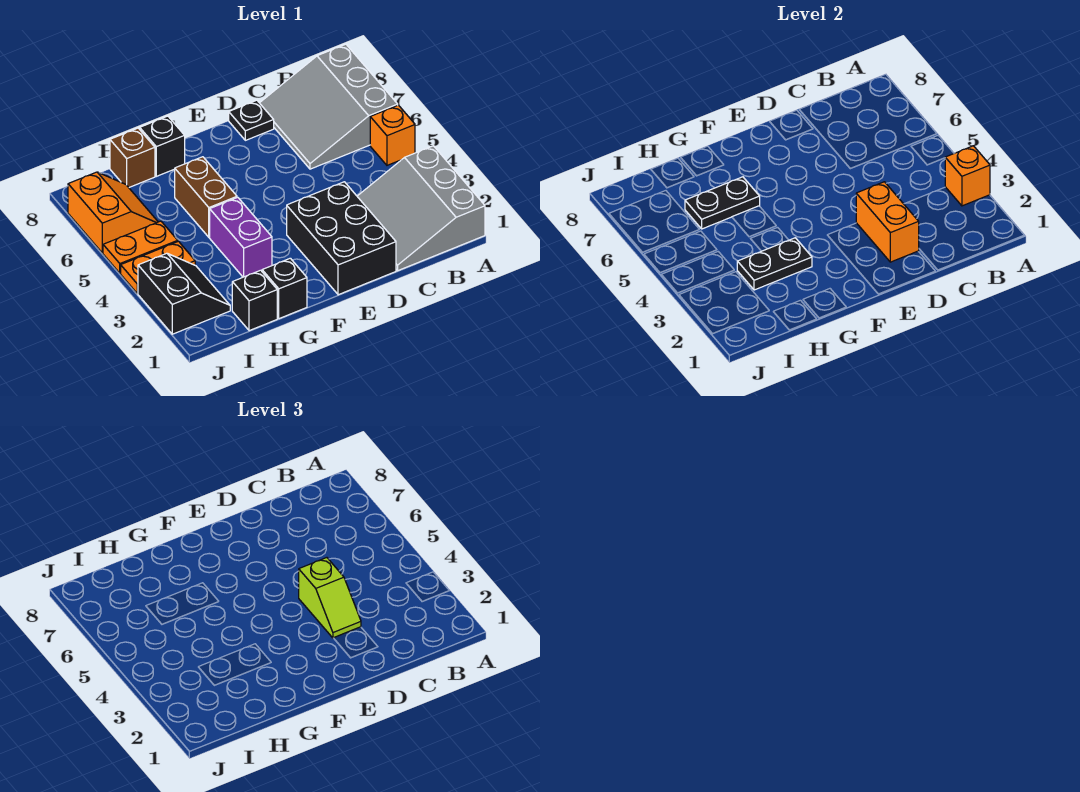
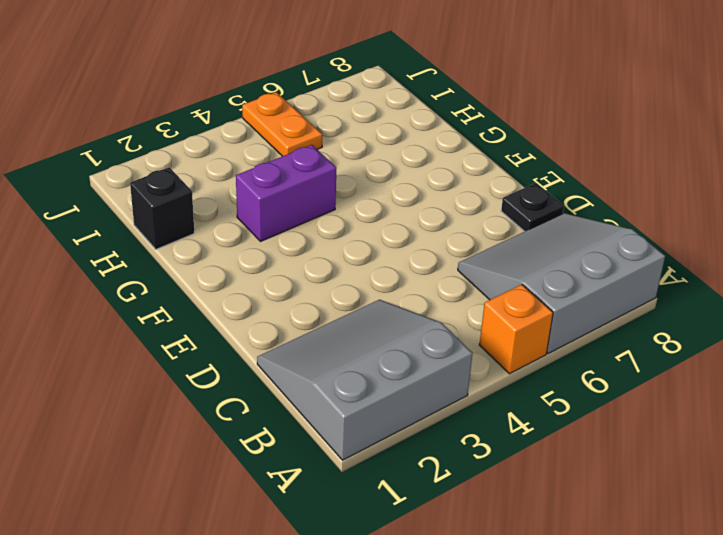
none -> black brick D1:E3 level 1
none -> black brick G1 level 1
none -> brown brick G5:G6 level 1

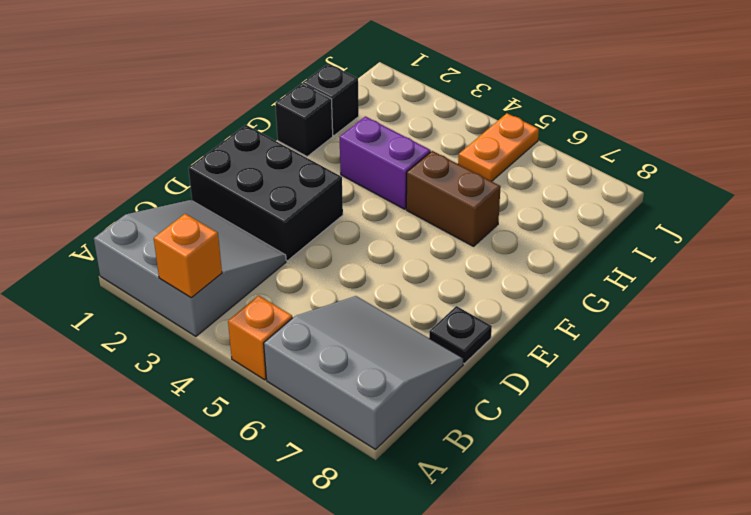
none -> black brick G8 level 1
none -> brown brick H8 level 1
none -> black slope I2:J3 level 1 top J

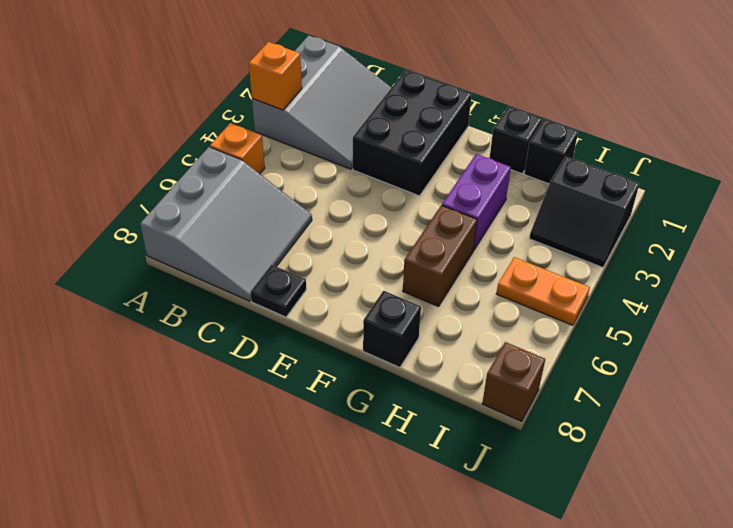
black slope I2:J3 level 1 top 2 -> black slope I2:J3 level 1 top J
brown brick J8 level 1 -> brown brick H8 level 1
none -> orange plate I4:J4 level 1
none -> orange slope I6:J7 level 1 top J
none -> orange brick D2:D3 level 2

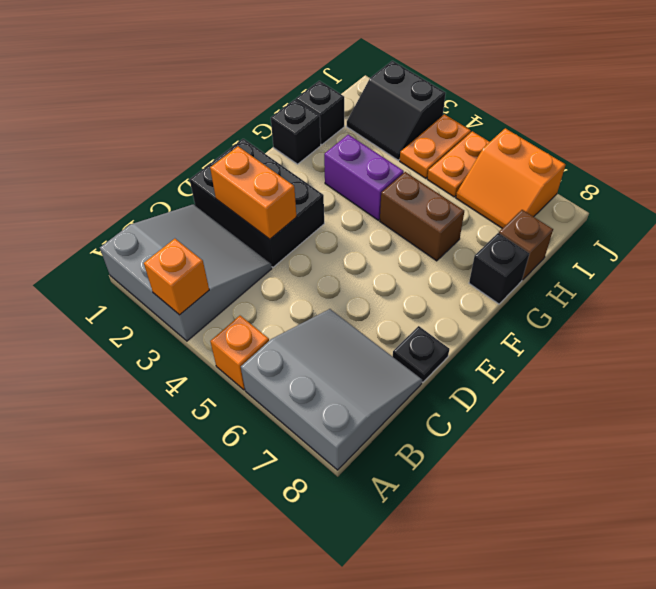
none -> black plate G3:H3 level 2
none -> black plate G6:H6 level 2
none -> lime slope D3:D4 level 3 top 4

